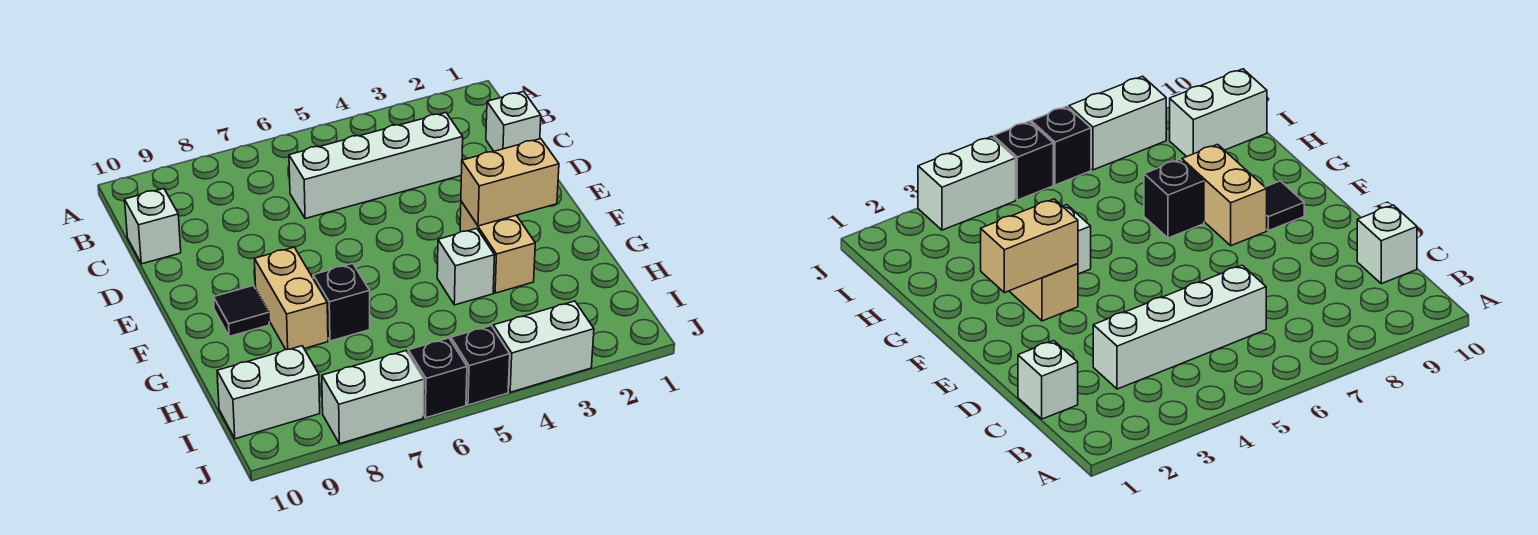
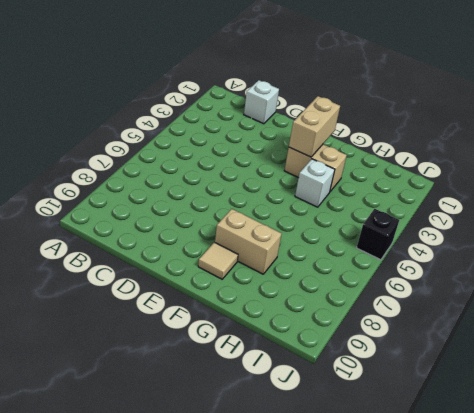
tan tile F9 level 1 -> black tile F9 level 1
none -> white brick C3:C6 level 1
none -> white brick C10 level 1
none -> black brick G7 level 1

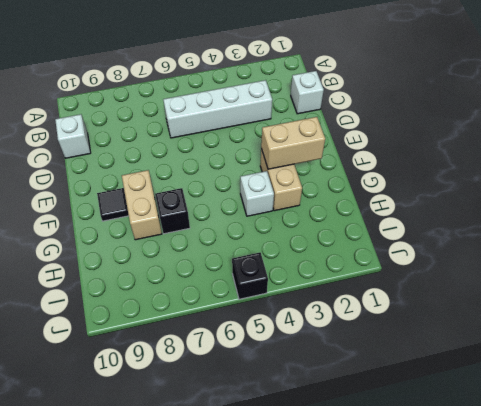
none -> white brick I9:I10 level 1
none -> white brick J3:J4 level 1
none -> black brick J6 level 1

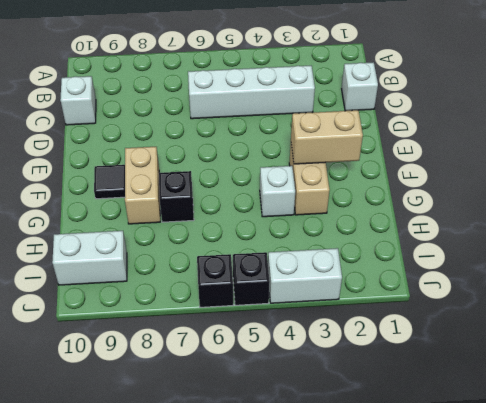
none -> white brick J7:J8 level 1

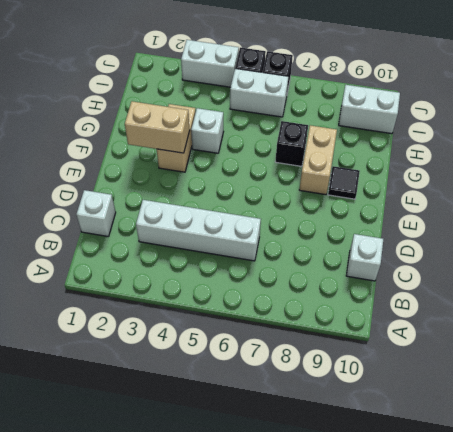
white brick I5:I6 level 1 -> white brick J7:J8 level 1

